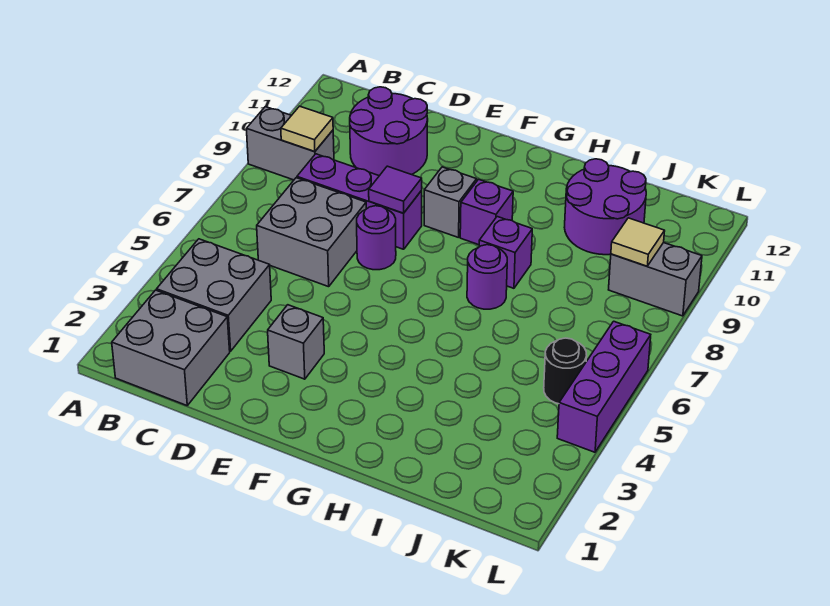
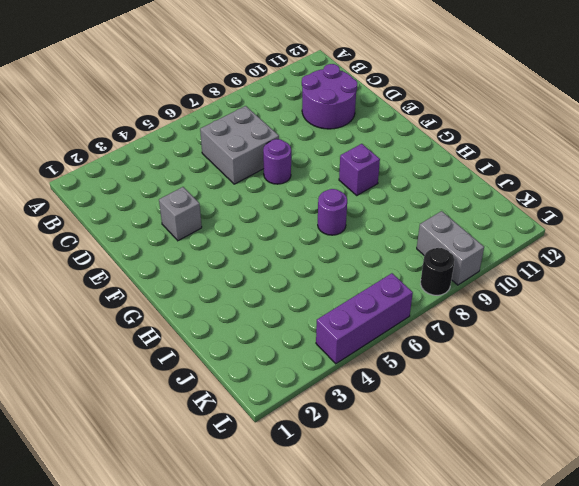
black round brick L8 level 1 -> black round brick K5 level 1
none -> grey brick A9:B9 level 1
none -> grey brick B1:C2 level 1
none -> grey brick B3:C4 level 1

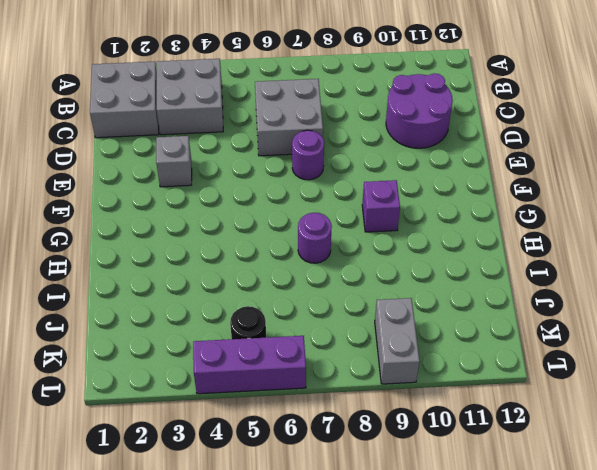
none -> grey brick A9:B9 level 1
none -> purple brick C8:E8 level 1
none -> grey brick F9 level 1

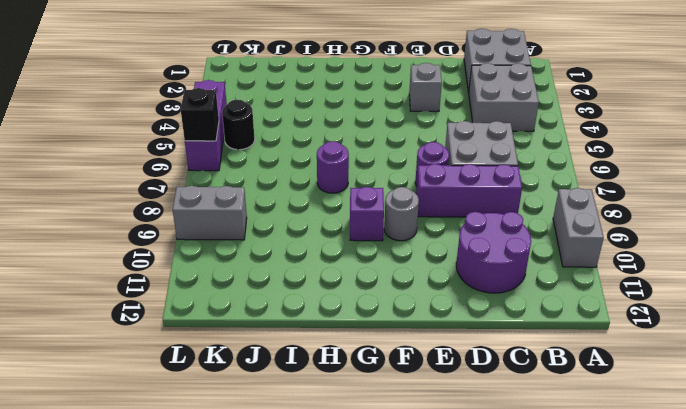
grey brick A9:A10 level 1 -> grey brick A9:B9 level 1
grey round brick F9 level 1 -> grey brick F9 level 1
black brick L6 level 2 -> none
none -> purple brick H8 level 1
none -> purple round brick I10:J11 level 1
none -> tan tile B9 level 2

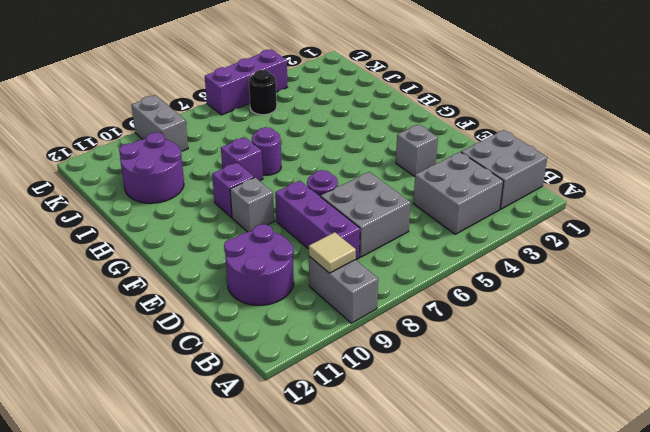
none -> purple tile E8 level 2
none -> tan tile K9 level 2

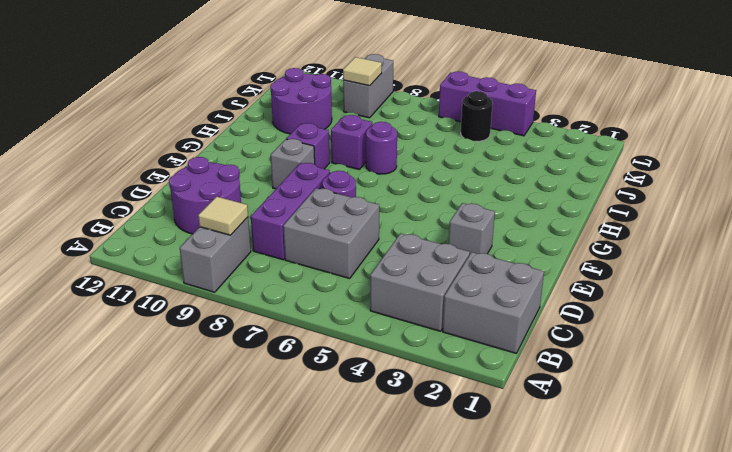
none -> purple tile E8 level 2

